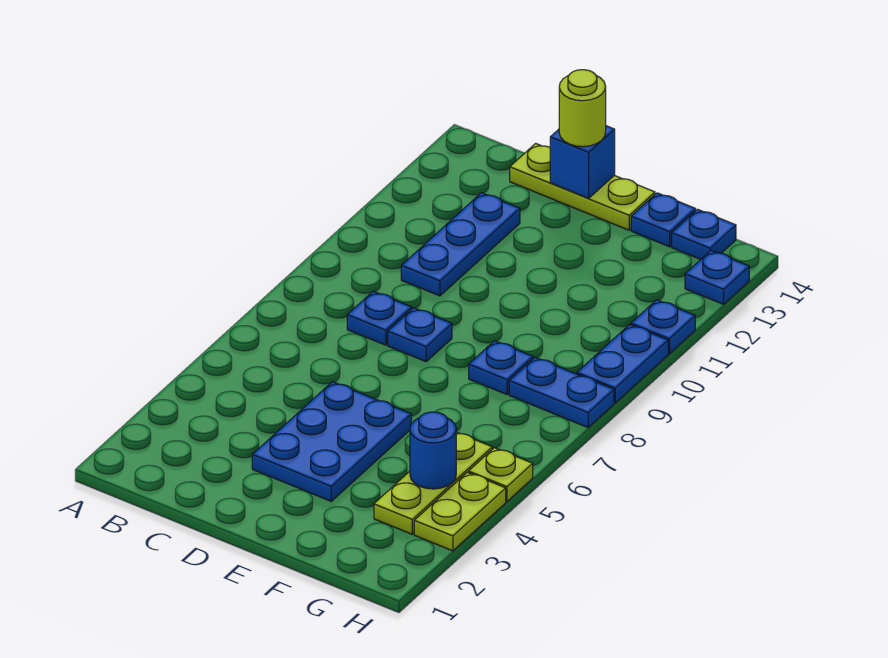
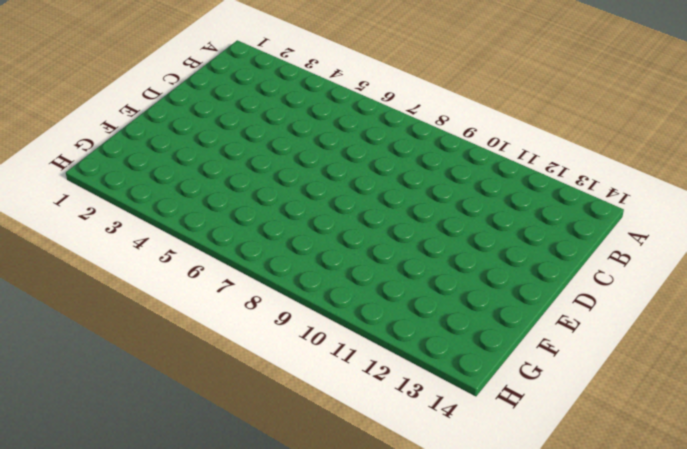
none -> blue plate C8 level 1
none -> blue plate C10:C12 level 1
none -> lime plate C14:E14 level 1

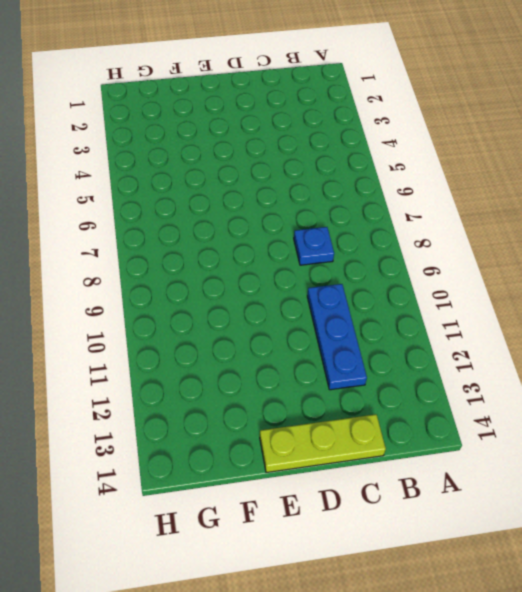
none -> blue plate D3:E5 level 1
none -> blue plate D8 level 1
none -> blue plate F8 level 1

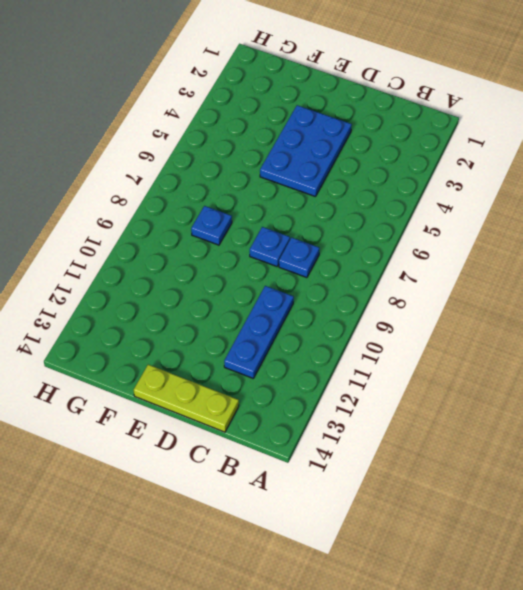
none -> blue plate F14 level 1
none -> lime plate G3:G5 level 1
none -> blue plate G8:H8 level 1

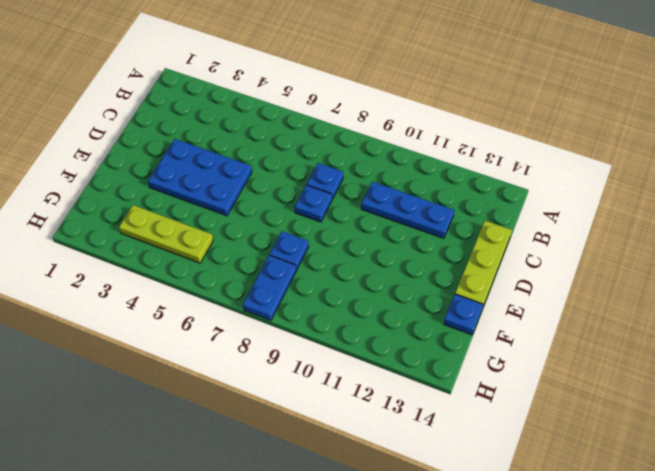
none -> blue plate G14 level 1
none -> lime plate H3:H4 level 1
none -> lime plate H5 level 1

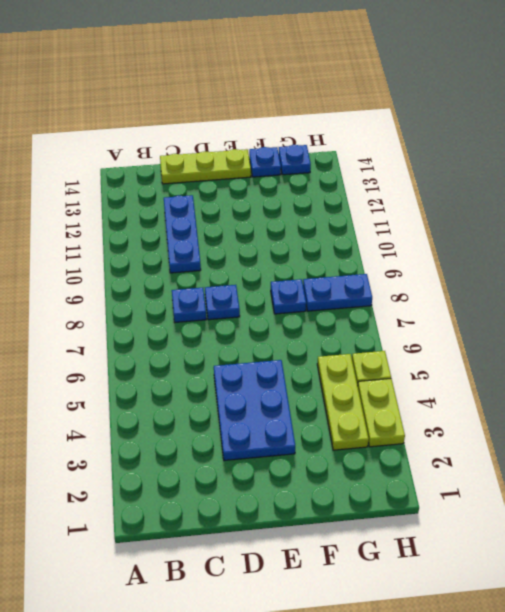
none -> blue plate H9:H10 level 1
none -> blue plate H11 level 1
none -> blue plate H13 level 1

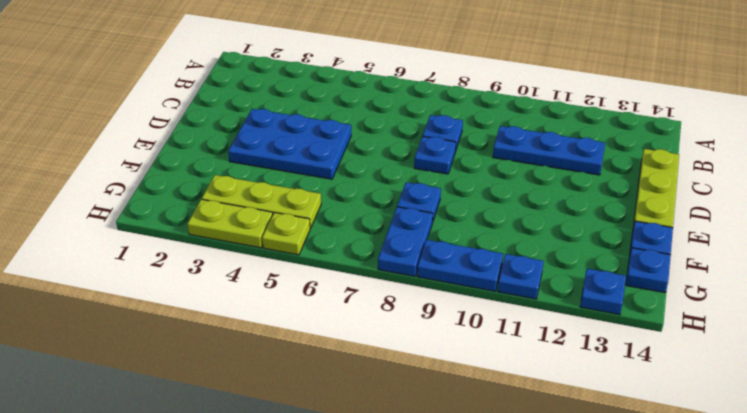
none -> blue brick D14 level 2
none -> blue round brick G4 level 2
none -> lime round brick D14 level 3

